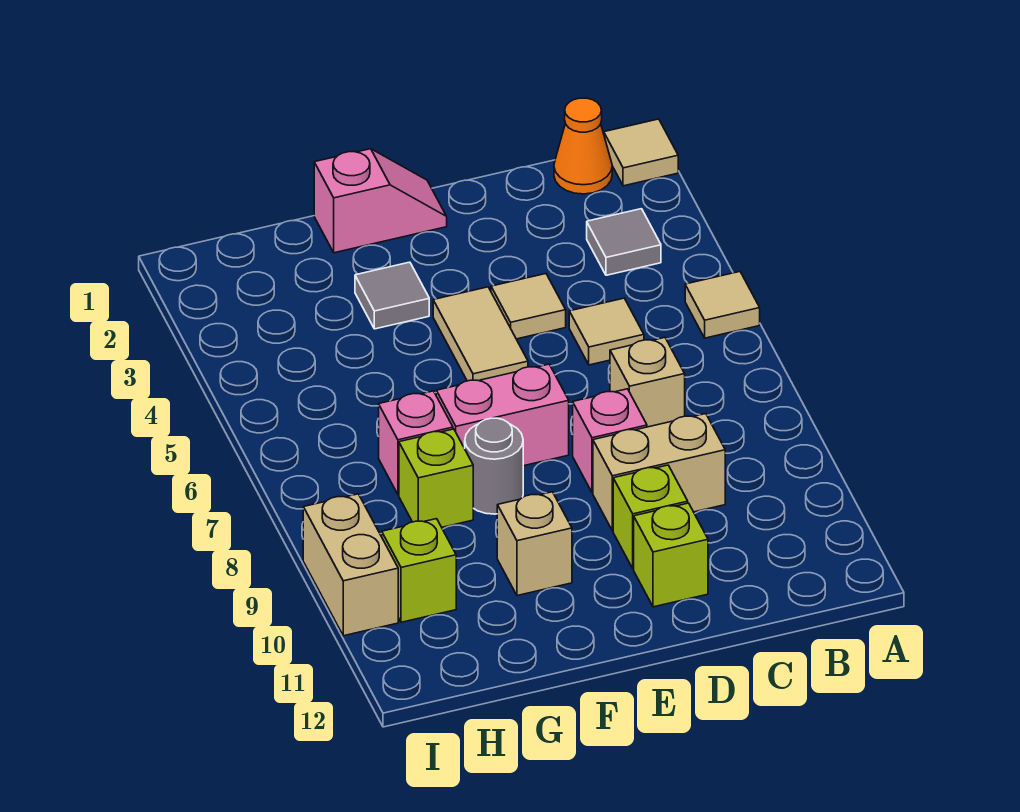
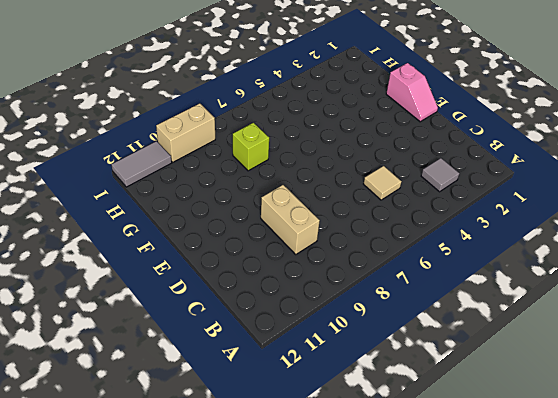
grey tile I11:I12 level 1 -> none
none -> tan tile A1 level 1
none -> tan tile A5 level 1
none -> orange cone B1 level 1

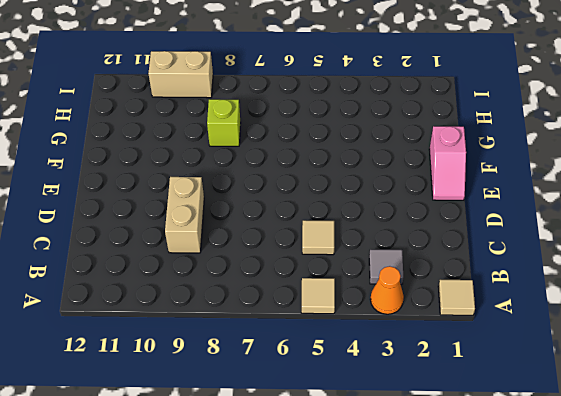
orange cone A3 level 1 -> orange cone B1 level 1
none -> tan brick C7 level 1
none -> tan tile D4 level 1
none -> pink brick D8 level 1

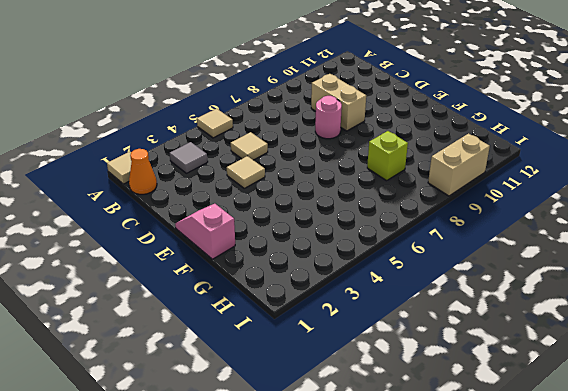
pink round brick D8 level 1 -> pink brick D8 level 1
none -> tan brick C7 level 1
none -> lime brick D10 level 1
none -> lime brick D11 level 1

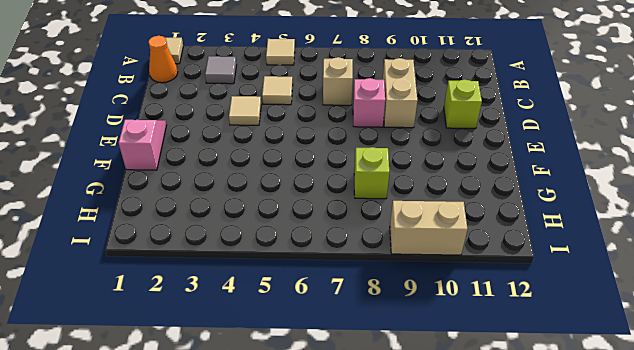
none -> lime brick D10 level 1
none -> tan tile E4:E5 level 1
none -> pink brick E7:F7 level 1

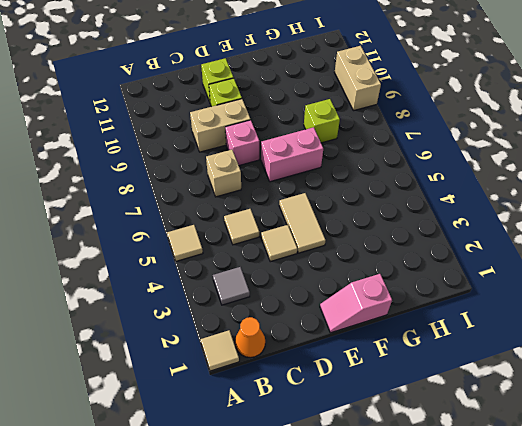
none -> grey tile F3 level 1
none -> grey round brick F8 level 1
none -> tan brick F10 level 1

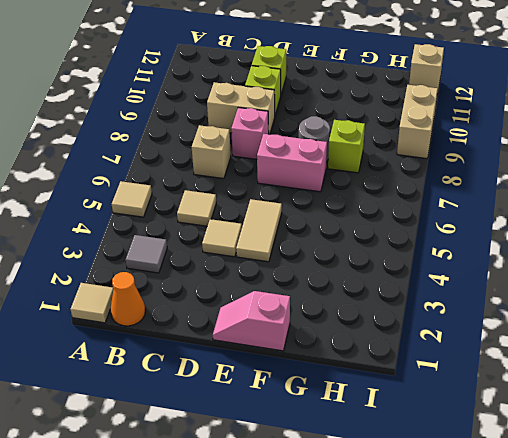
tan brick I12 level 1 -> tan brick F10 level 1
none -> grey tile F3 level 1
none -> pink brick G7 level 1
none -> lime brick H10 level 1

